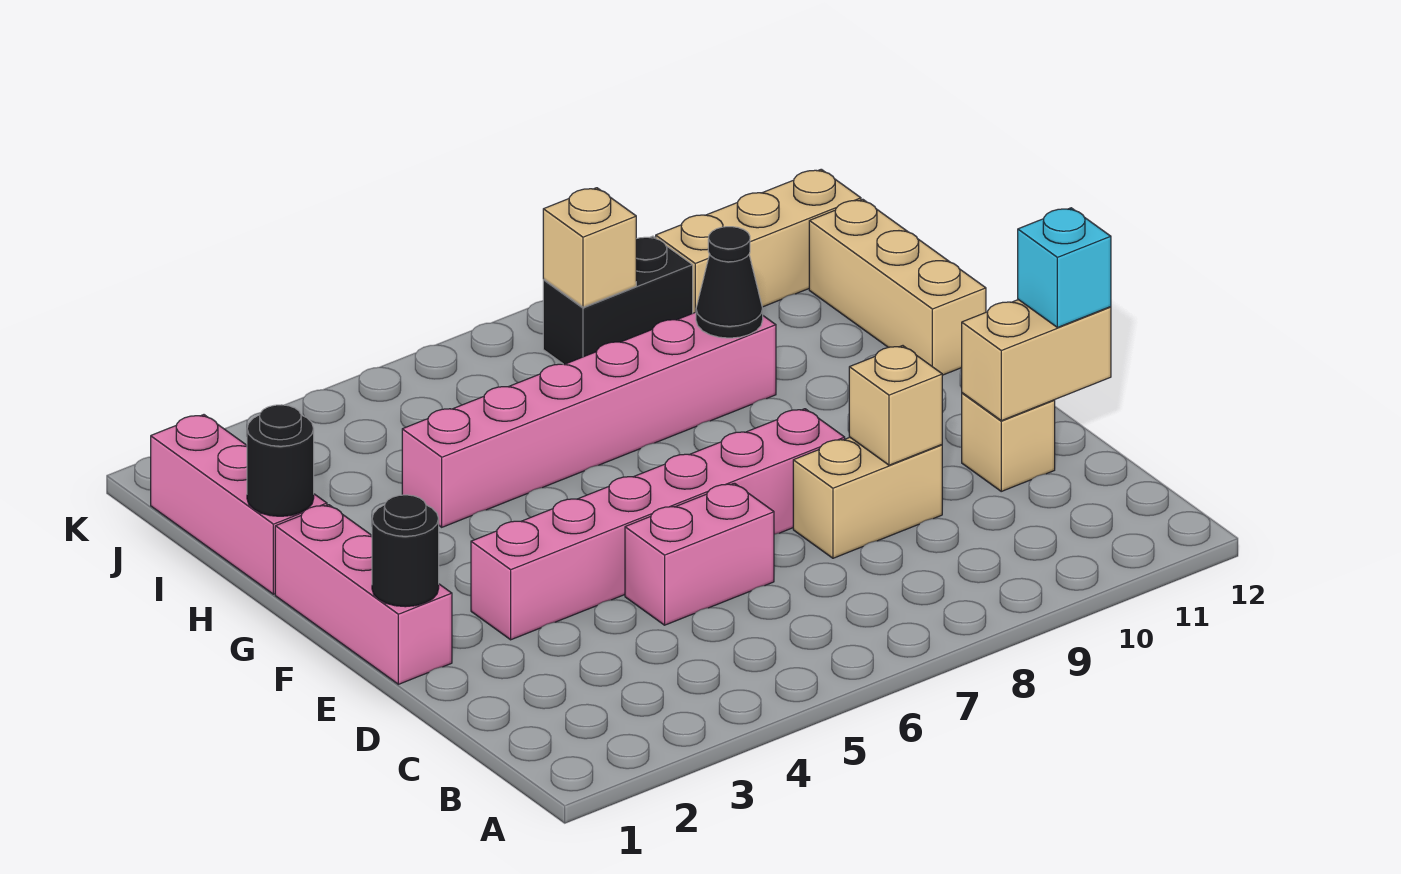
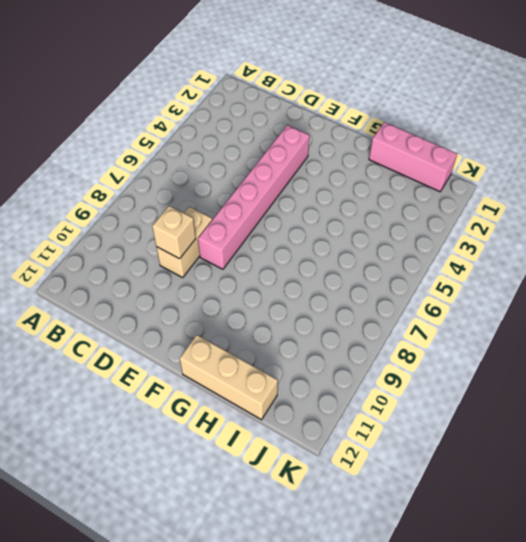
none -> pink brick D5:D6 level 1
none -> tan brick D11 level 1
none -> pink brick E1:G1 level 1

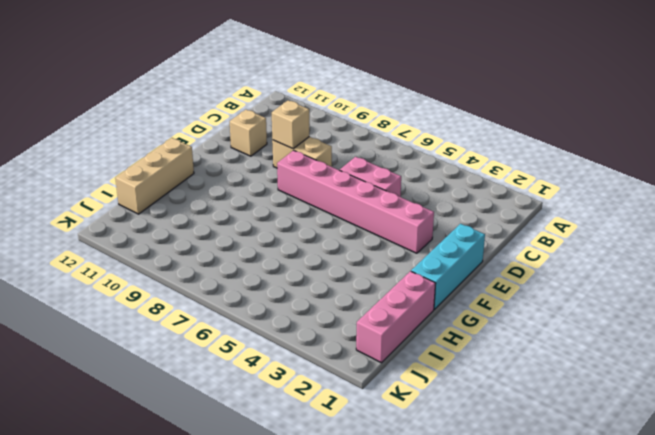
cyan brick E1:G1 level 1 -> pink brick E1:G1 level 1
none -> pink brick H4:H9 level 1
none -> black brick J8:J9 level 1
none -> tan brick J10:J12 level 1

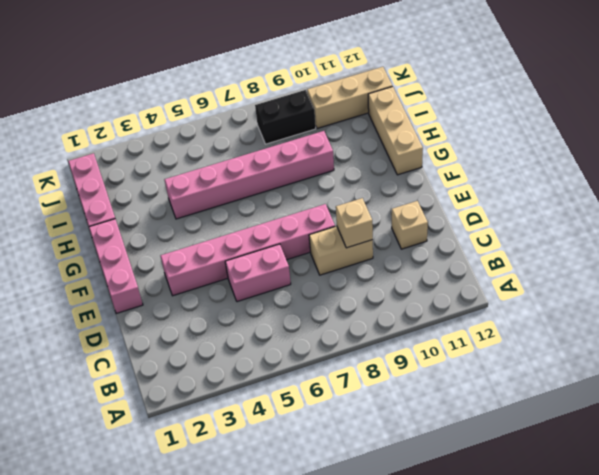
none -> tan brick D11:D12 level 2
none -> black round brick E1 level 2
none -> black round brick H1 level 2

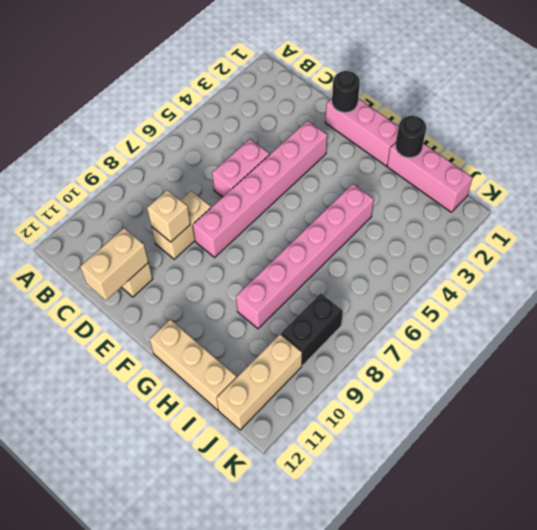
none -> black cone H9 level 2
none -> tan brick J8 level 2
none -> cyan brick D12 level 3

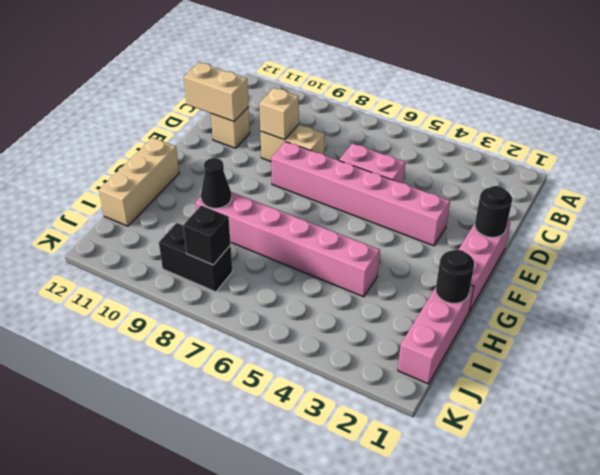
black brick J8 level 2 -> tan brick J8 level 2
none -> tan brick J10:J12 level 1
none -> cyan brick D12 level 3

